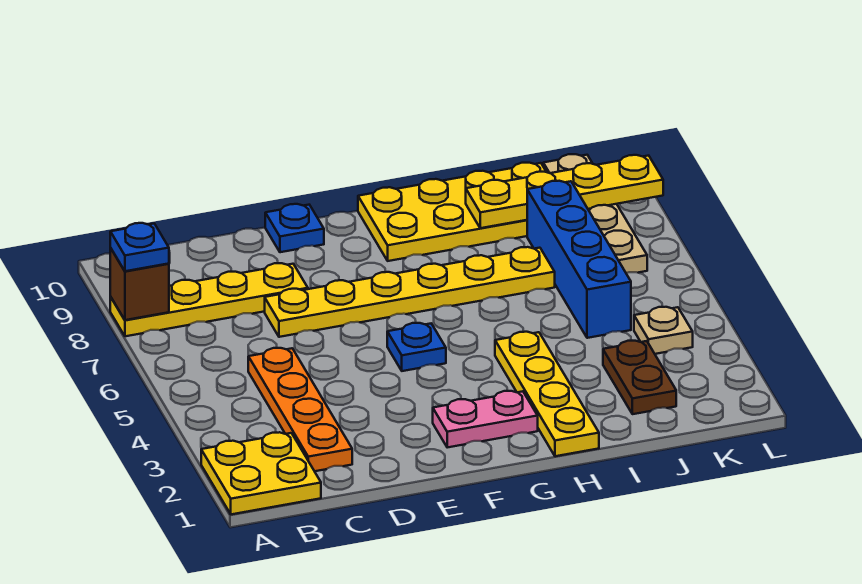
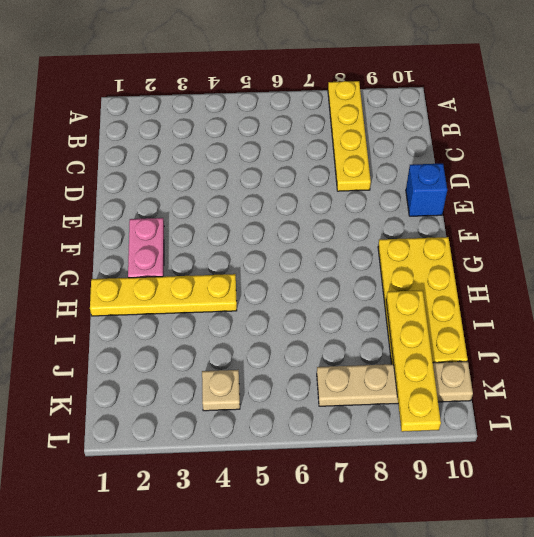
blue brick E10 level 1 -> blue plate E10 level 1
none -> yellow plate A1:B2 level 1
none -> orange plate C2:C5 level 1
none -> yellow plate D7:I7 level 1

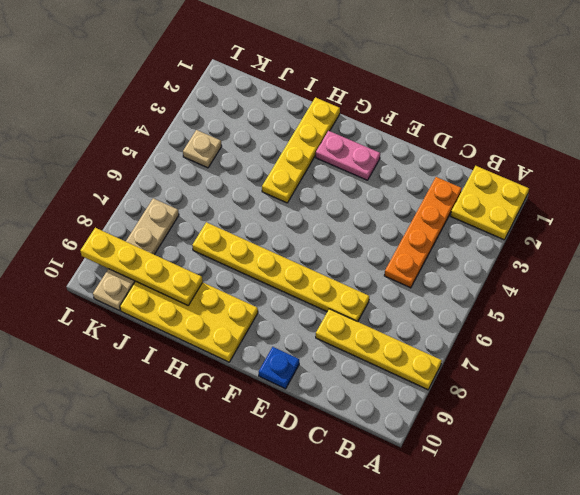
none -> blue plate F5 level 1
none -> brown plate J2:J3 level 1
none -> blue brick J5:J8 level 1

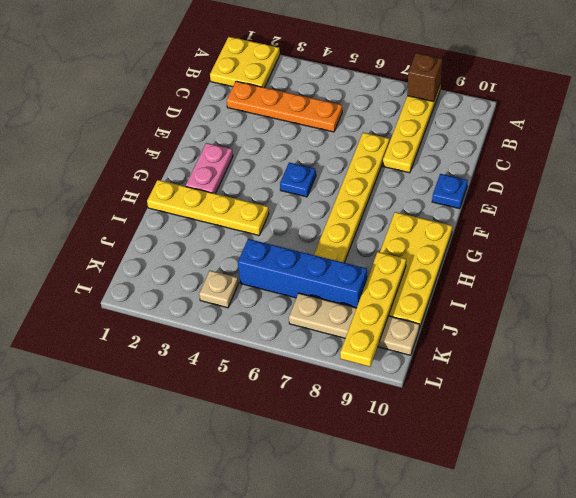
none -> brown plate J2:J3 level 1
none -> blue plate A8 level 3

